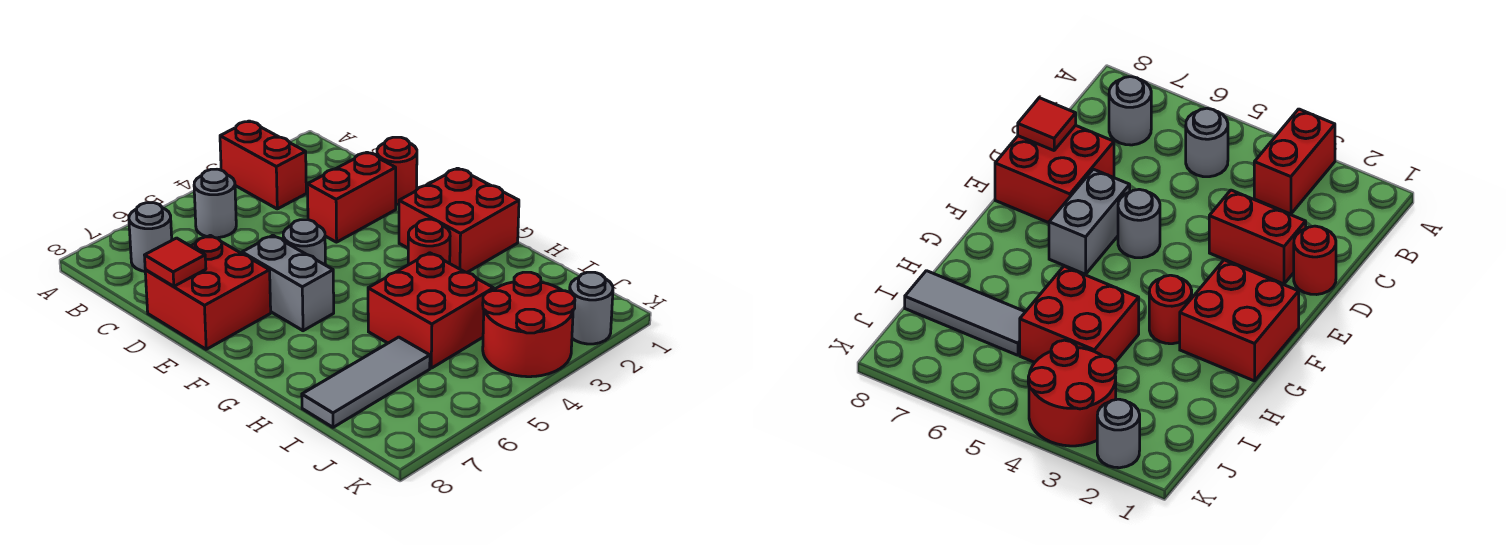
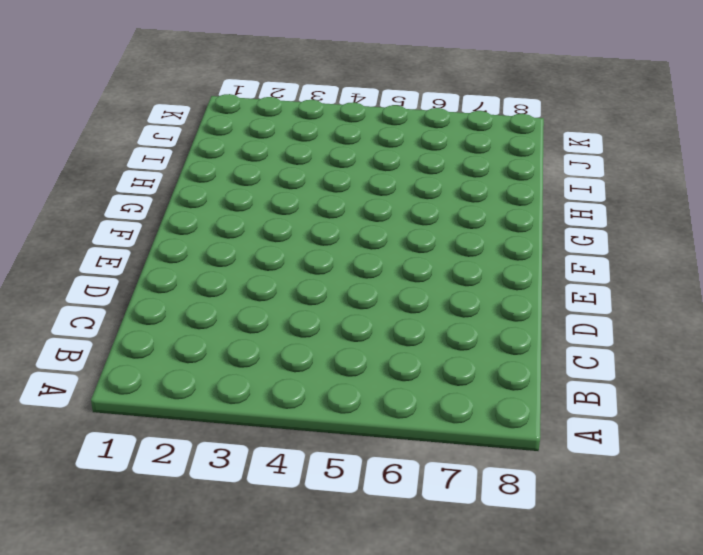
none -> red brick A3:B3 level 1
none -> grey round brick B5 level 1
none -> grey round brick B7 level 1

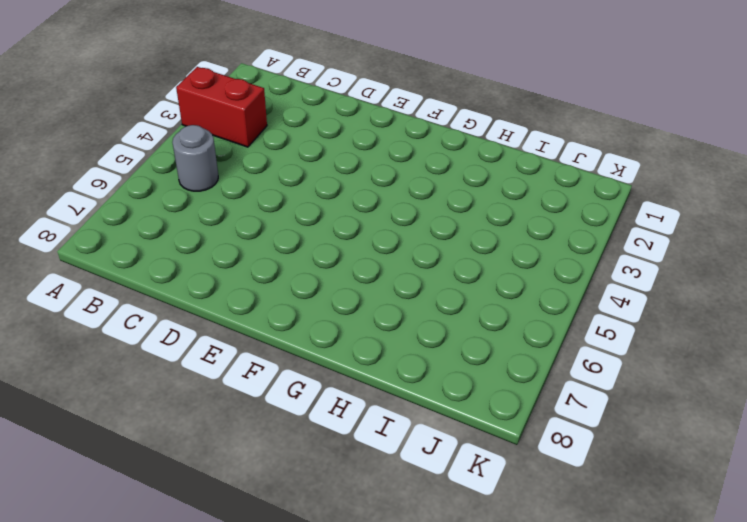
none -> grey round brick B7 level 1
none -> red round brick D1 level 1
none -> red brick D2:D3 level 1

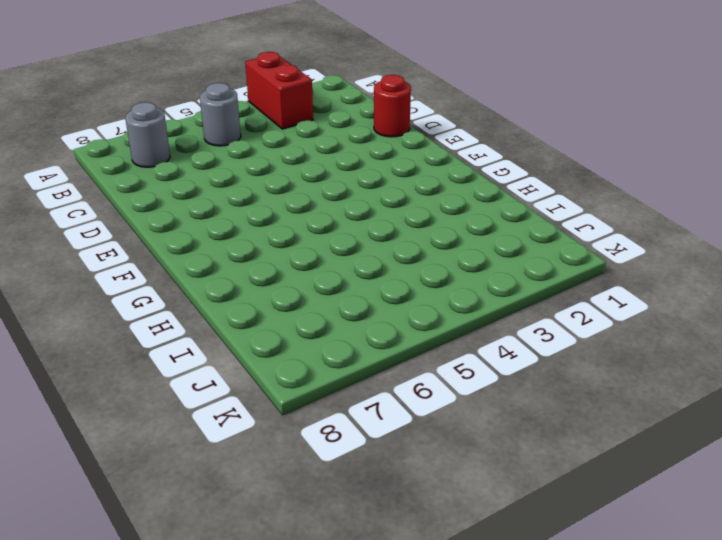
none -> red brick D2:D3 level 1
none -> red brick D7:E8 level 1
none -> grey round brick E5 level 1

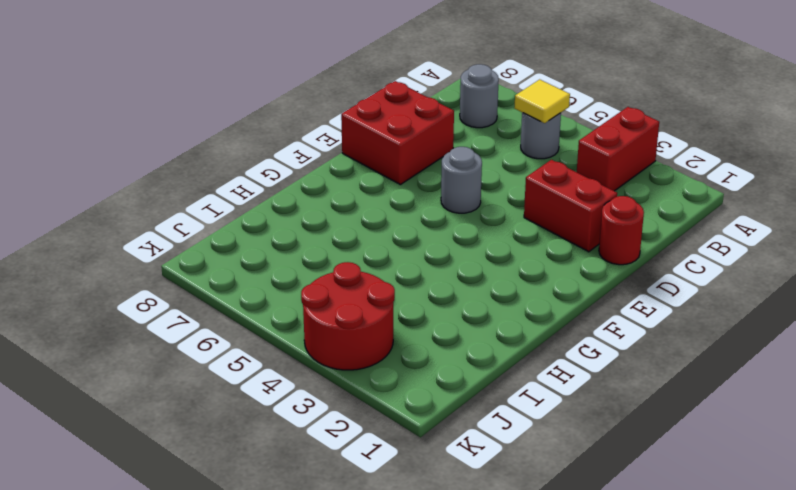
yellow tile B5 level 2 -> none
none -> grey brick E6:F6 level 1
none -> red brick F1:G2 level 1
none -> red round brick G3 level 1

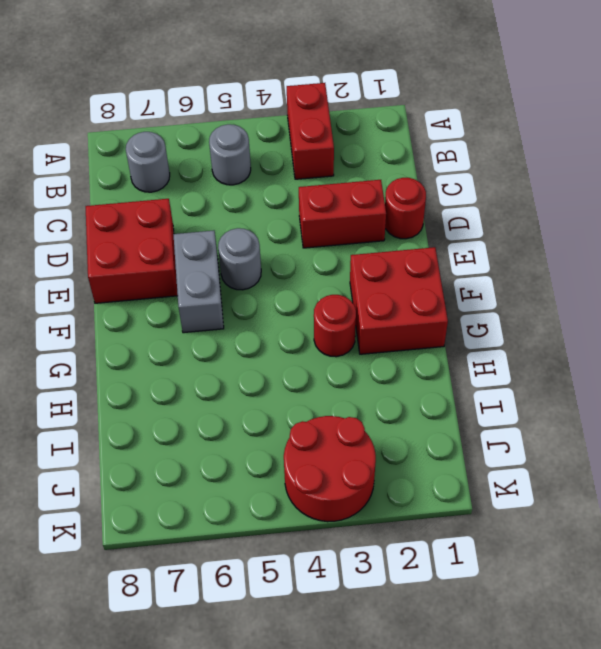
none -> red brick H4:I5 level 1
none -> grey tile I6:I8 level 1
none -> grey round brick K2 level 1

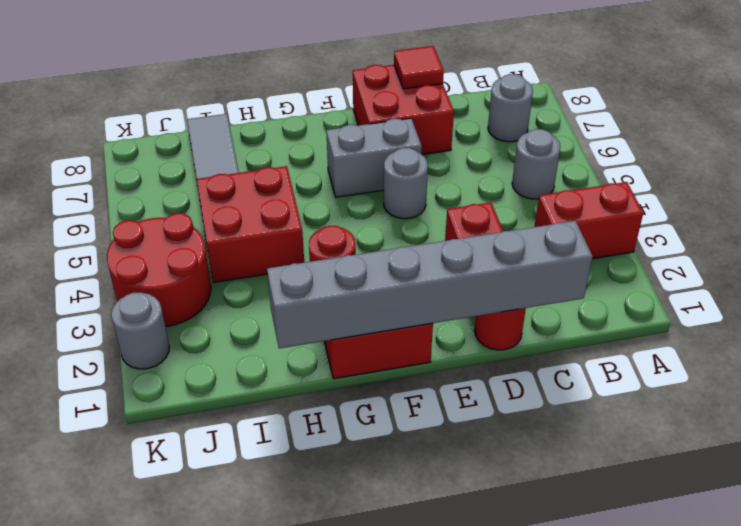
grey brick C1:H1 level 2 -> none

